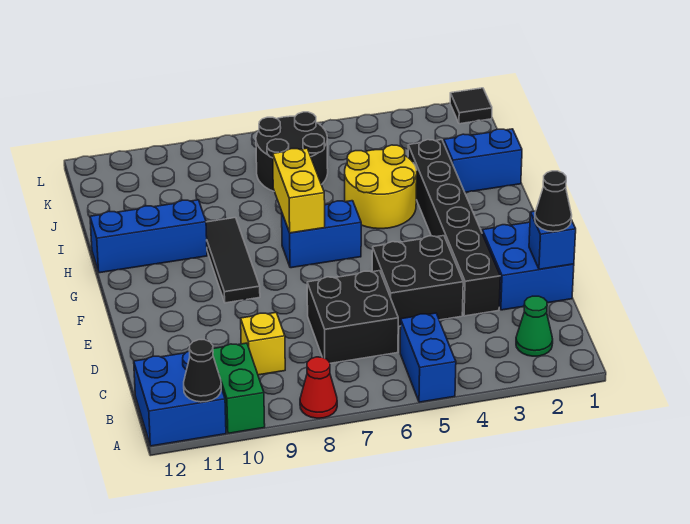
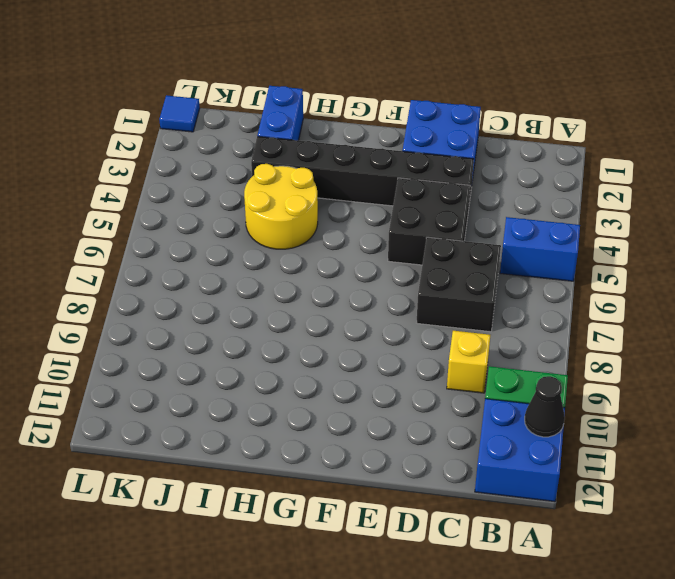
blue tile L1 level 1 -> black tile L1 level 1
none -> red cone A8 level 1
none -> green cone B2 level 1
none -> black tile F9:H9 level 1

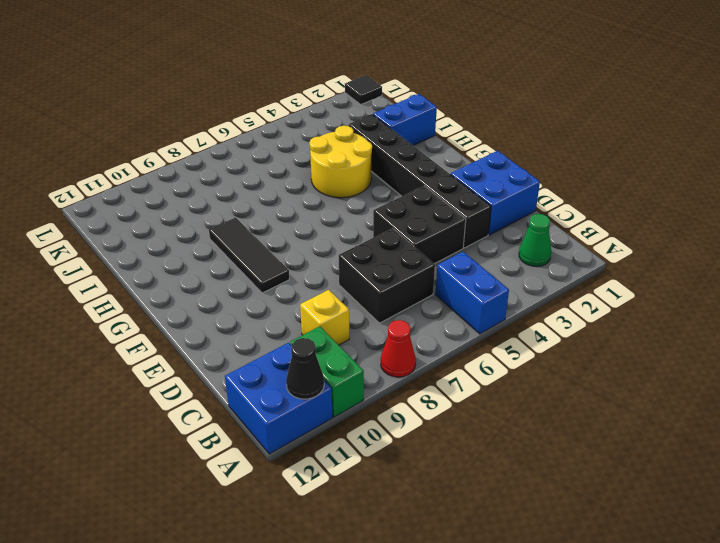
none -> blue brick G6:G7 level 1
none -> blue brick H10:H12 level 1
none -> black round brick J6:K7 level 1

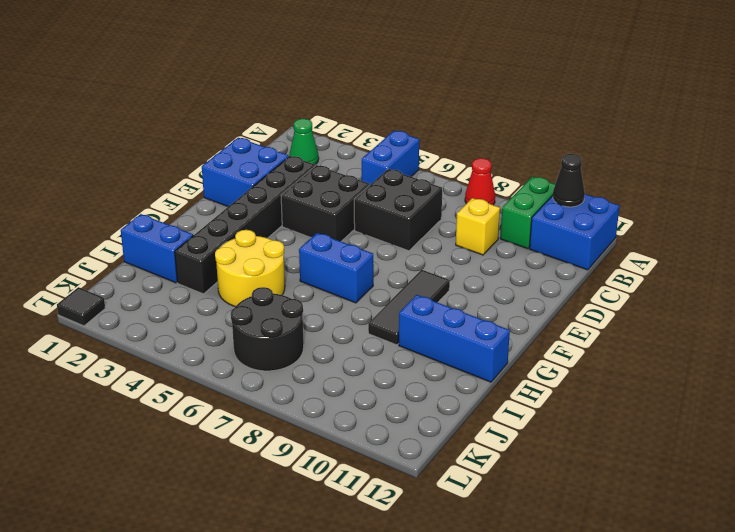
none -> blue brick D1 level 2
none -> yellow brick G7:H7 level 2
none -> black cone D1 level 3

